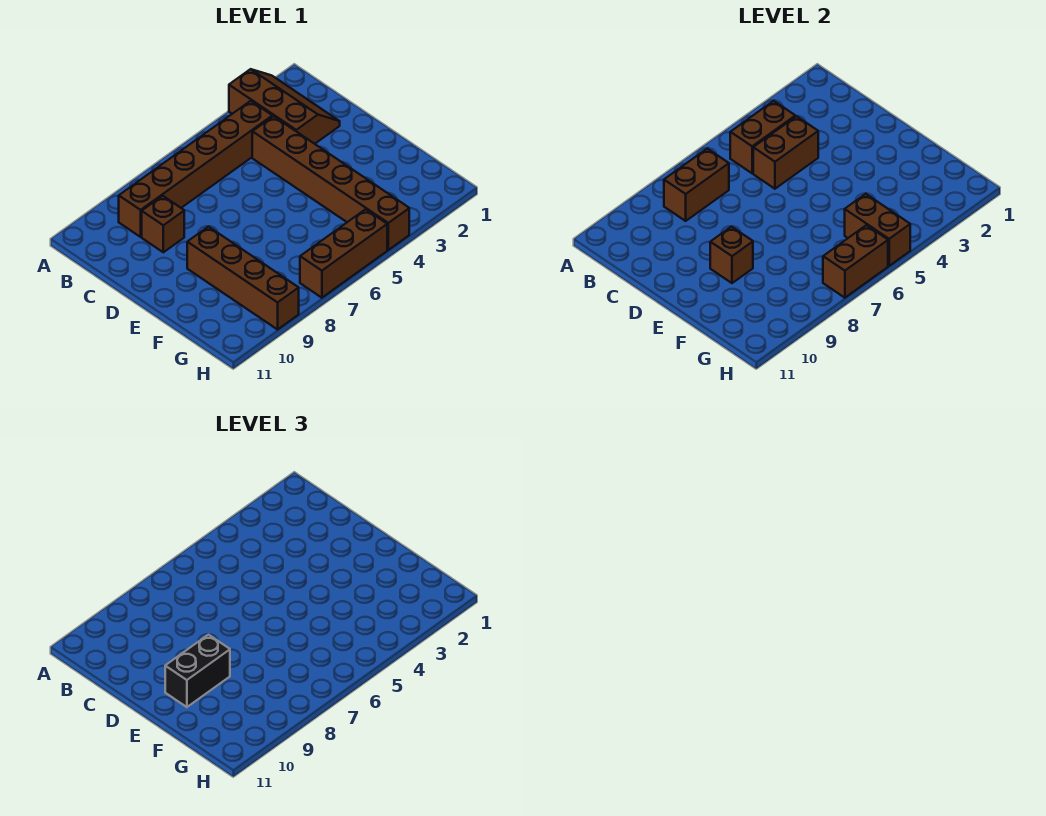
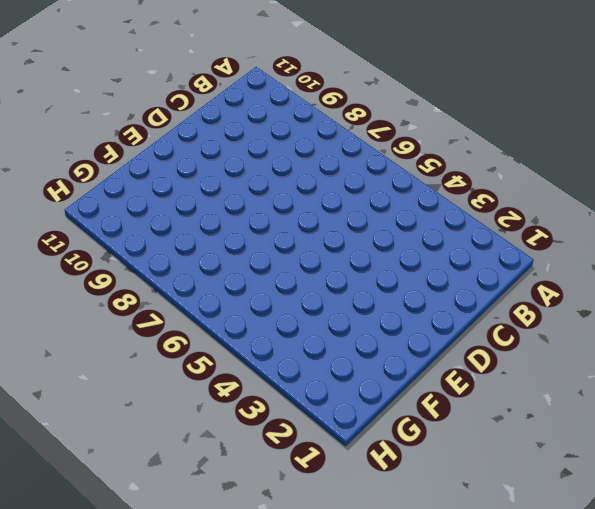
none -> brown slope A2:C3 level 1 top 3
none -> brown brick B4:B9 level 1
none -> brown brick C4:H4 level 1

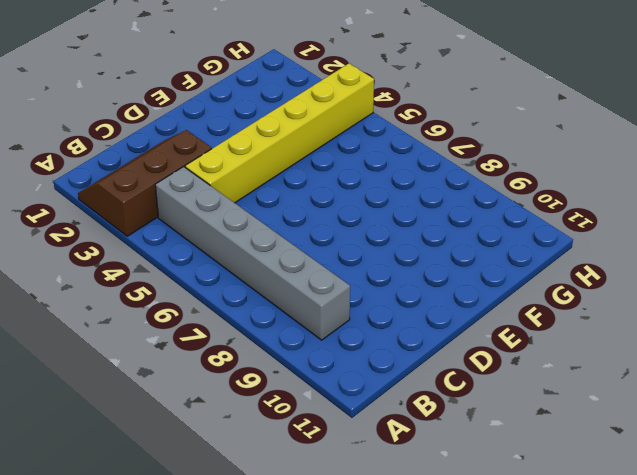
grey brick B4:B9 level 1 -> brown brick B4:B9 level 1
yellow brick C4:H4 level 1 -> brown brick C4:H4 level 1
none -> brown brick C9 level 1
none -> brown brick E9:H9 level 1
none -> brown brick H5:H7 level 1

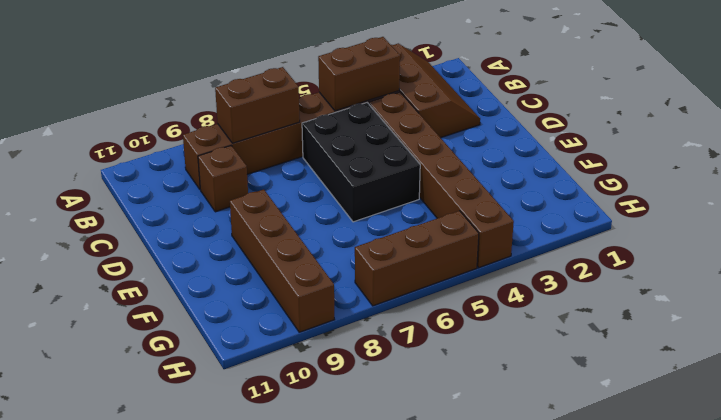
black brick C5:E6 level 1 -> none
none -> brown brick C4:C5 level 2
none -> brown brick E9 level 2
none -> brown brick G5:H5 level 2

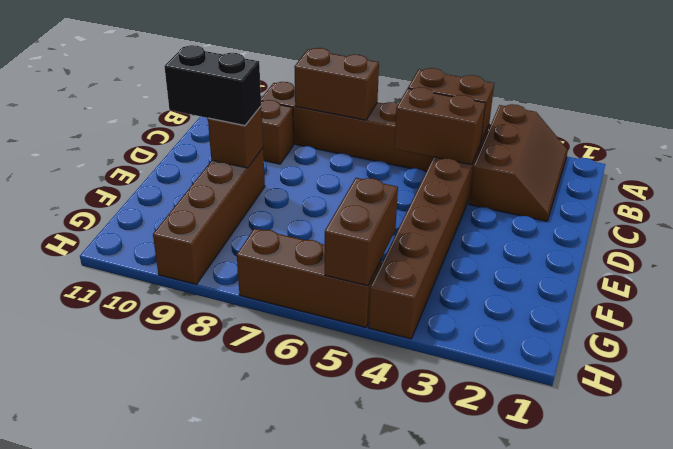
none -> brown brick H6:H7 level 2

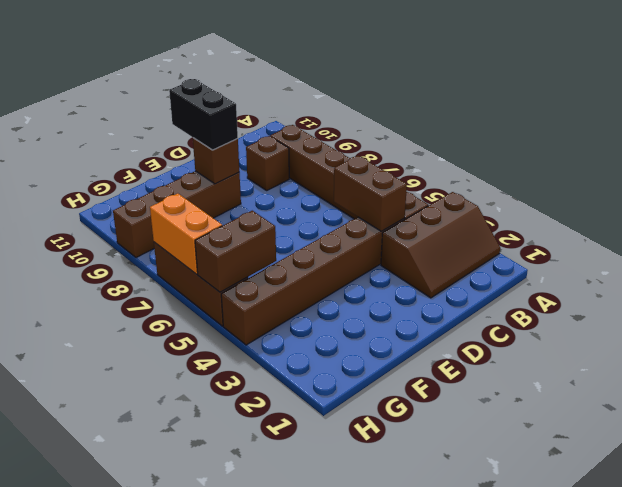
orange brick H6:H7 level 2 -> brown brick H6:H7 level 2
none -> brown brick B4:B5 level 2
none -> brown brick B7:B8 level 2

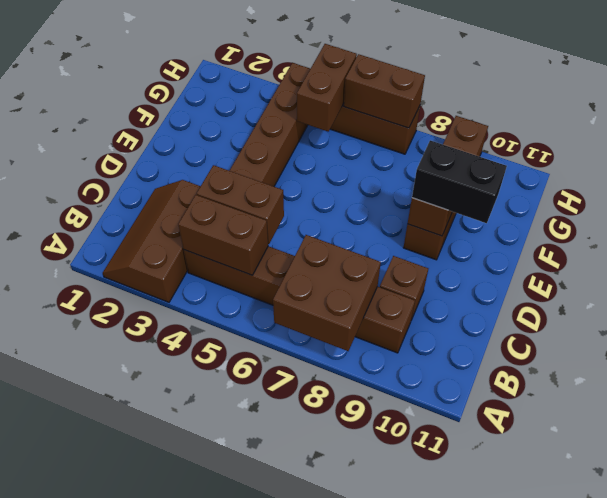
brown brick A7:B8 level 2 -> brown brick B7:B8 level 2

